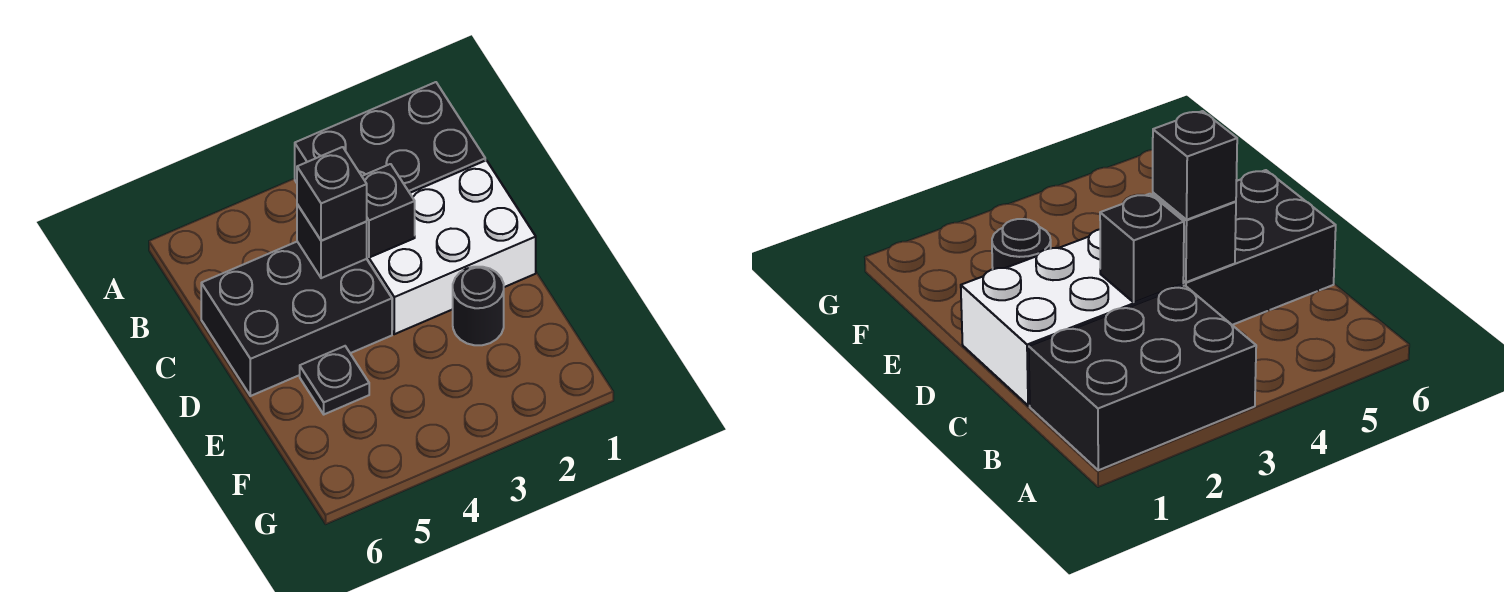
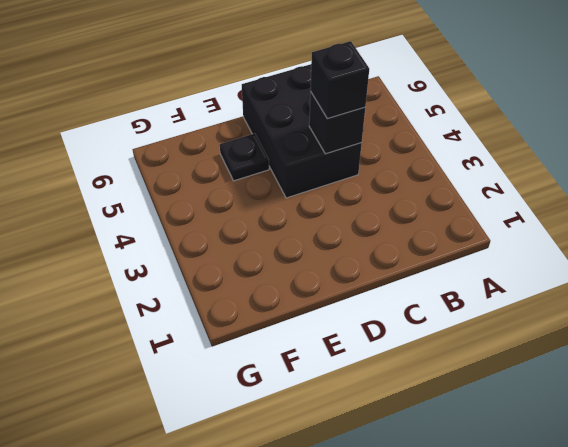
none -> black brick A1:B3 level 1
none -> white brick C1:D3 level 1

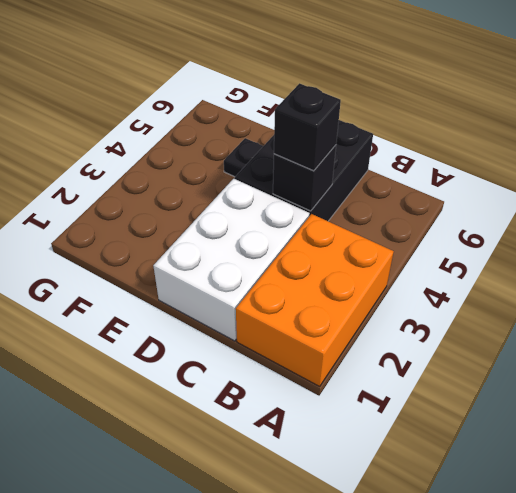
orange brick A1:B3 level 1 -> black brick A1:B3 level 1
none -> black round brick E2 level 1
none -> black brick C3 level 2

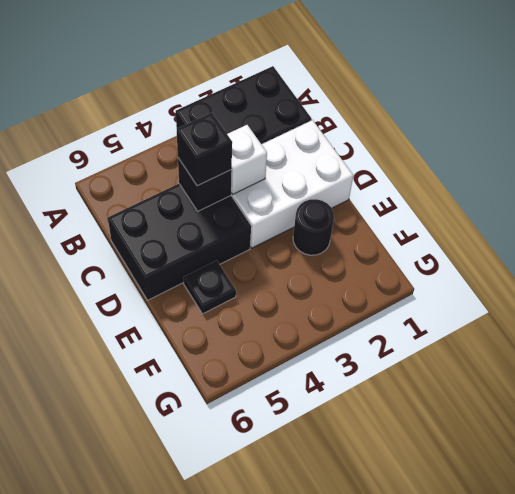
white brick C3 level 2 -> black brick C3 level 2

